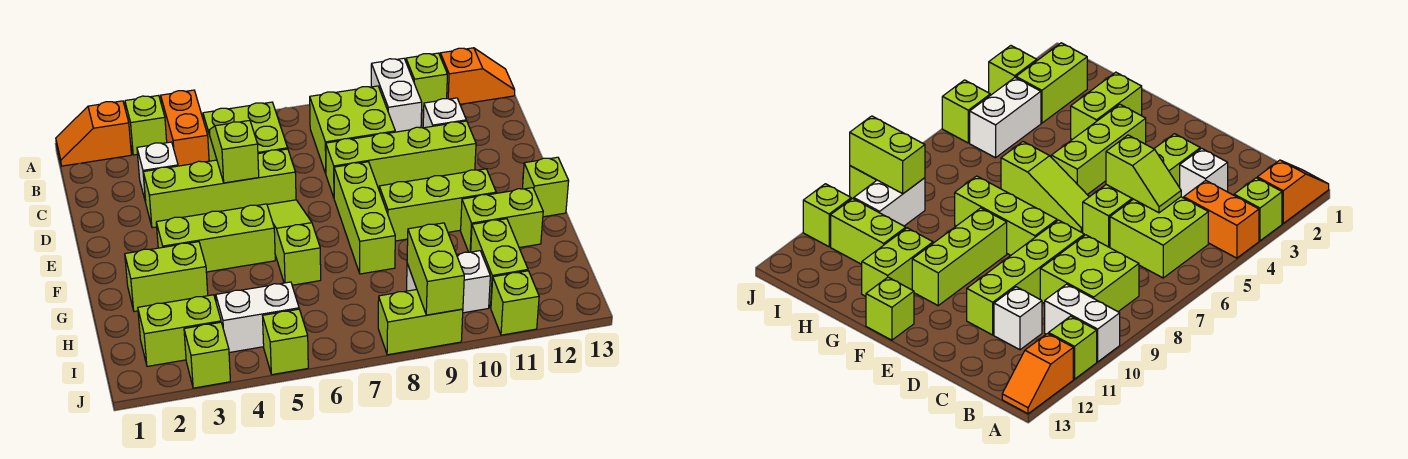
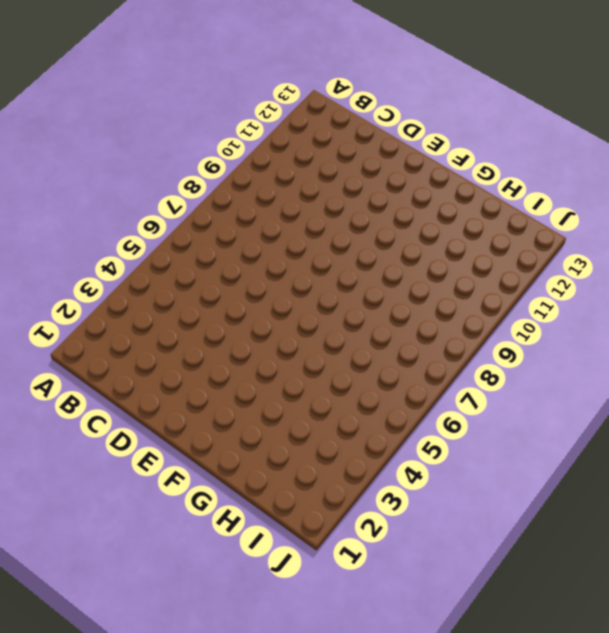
none -> orange slope A1:A2 level 1 top 2
none -> lime brick A3 level 1
none -> orange brick A4:B4 level 1

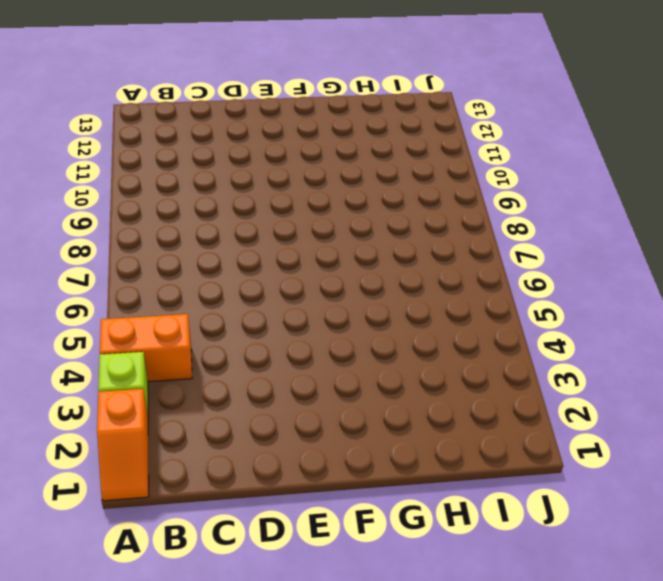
none -> white brick A10:B10 level 1
none -> lime brick A11 level 1
none -> orange slope A12:A13 level 1 top 12

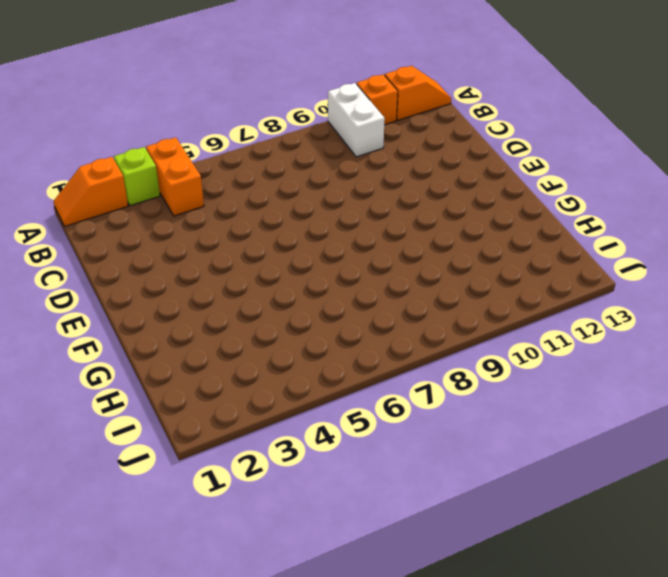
orange brick A11 level 1 -> lime brick A11 level 1
none -> lime brick B5:C6 level 1
none -> lime brick B8:C9 level 1
none -> white brick C3 level 1

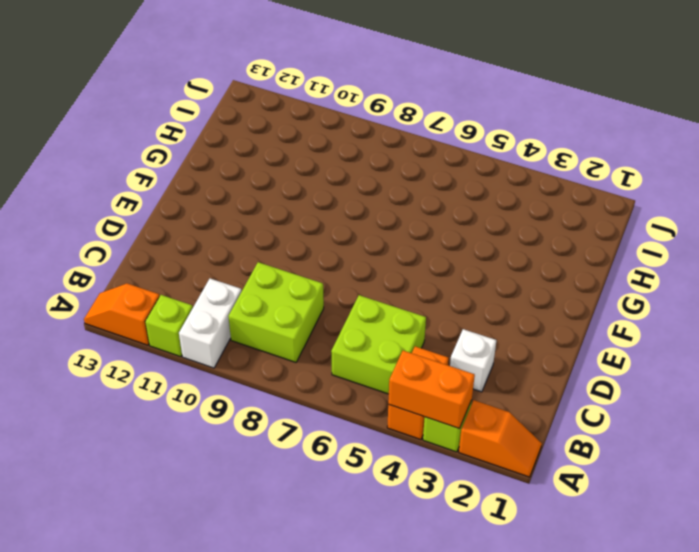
orange brick A3:A4 level 2 -> none
none -> white brick C11 level 1
none -> lime brick D3:D6 level 1
none -> lime brick D8:D11 level 1

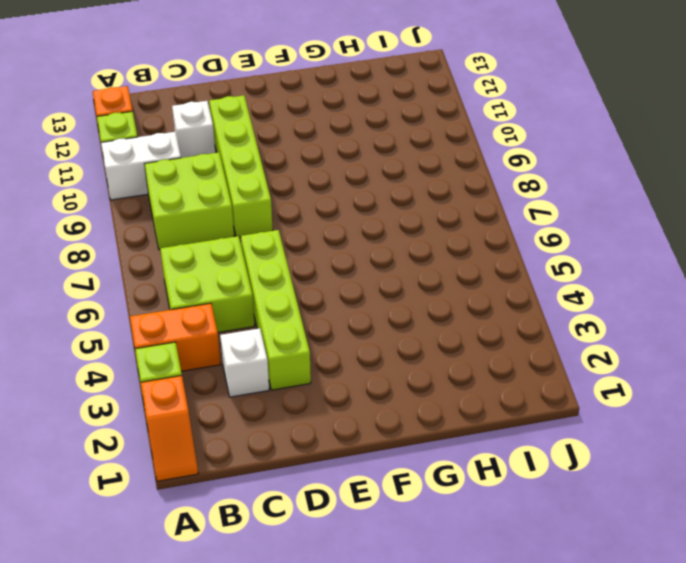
none -> lime slope E6:G6 level 1 top G
none -> lime brick E8:G8 level 1
none -> lime brick F3:F5 level 1

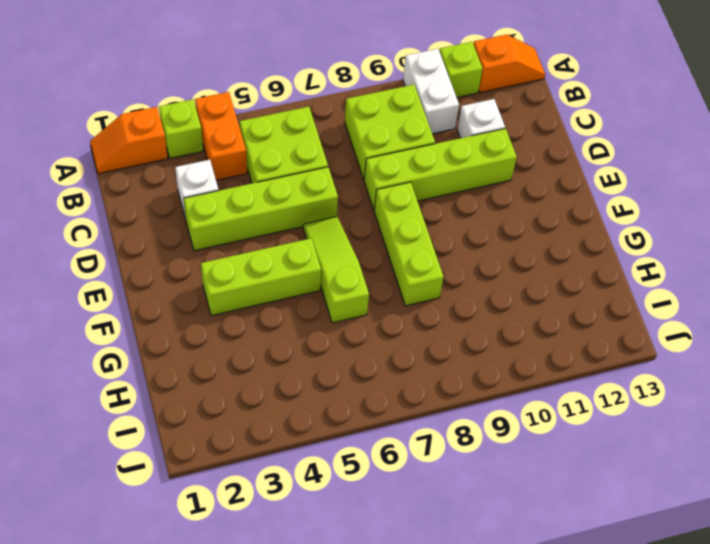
none -> lime brick F9:F11 level 1
none -> lime brick F13 level 1
none -> lime brick G2:G3 level 1

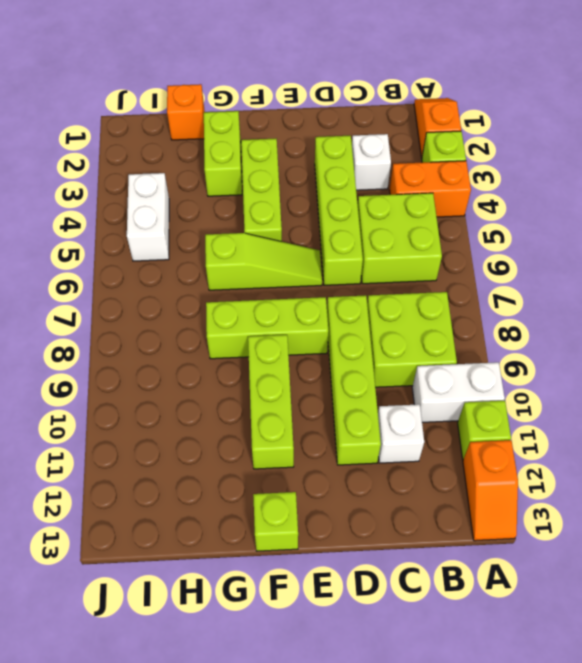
orange brick H1 level 1 -> none
none -> lime brick G11:G12 level 1
none -> lime brick H11:I11 level 1
none -> lime brick I2:I3 level 1

